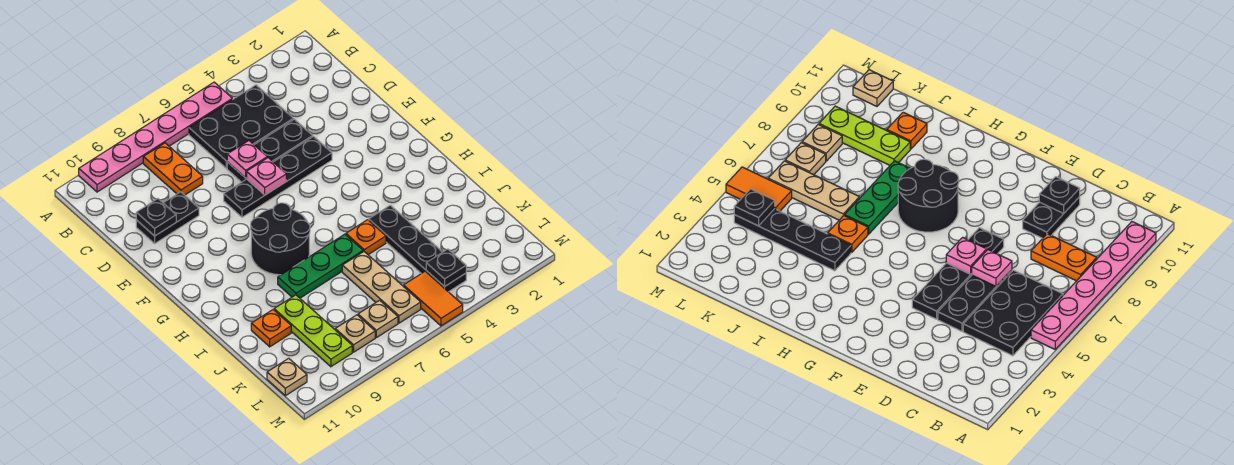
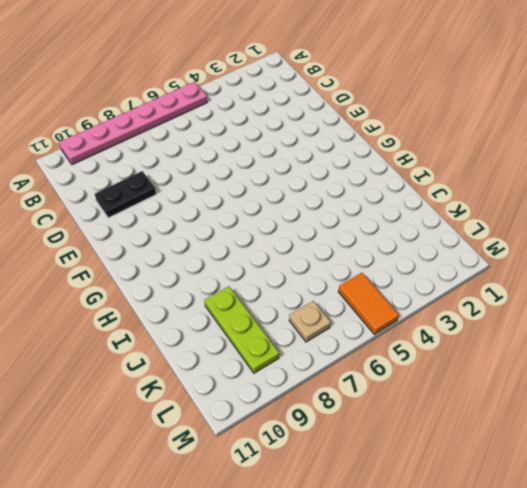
none -> black plate B4:C6 level 1
none -> orange plate B8:C8 level 1
none -> black plate D4:D6 level 1

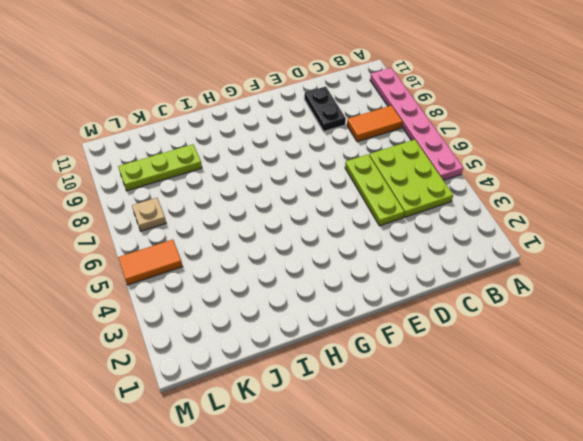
lime plate B4:C6 level 1 -> black plate B4:C6 level 1
orange tile B8:C8 level 1 -> orange plate B8:C8 level 1
lime plate D4:D6 level 1 -> black plate D4:D6 level 1
none -> black plate E4:E7 level 1
none -> black round brick G7:H8 level 1
none -> black plate I4:L4 level 1

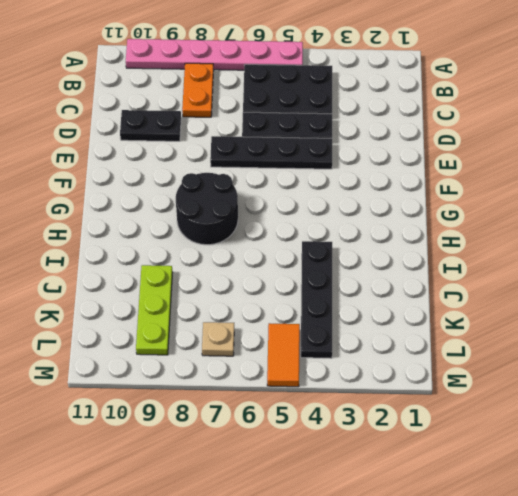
none -> orange plate I5 level 1
none -> green plate I6:I8 level 1
none -> tan plate J6:L6 level 1

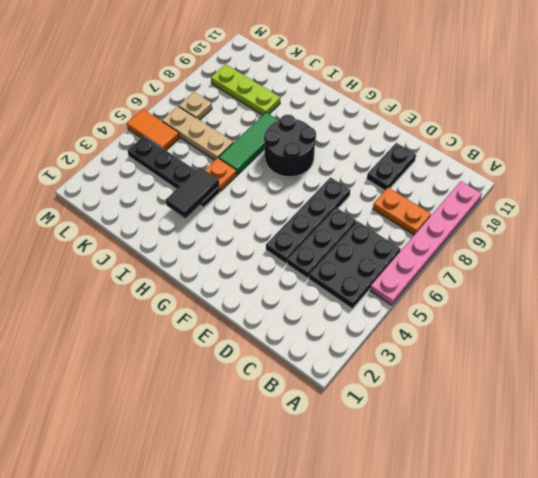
black tile I3:I4 level 2 -> none
green tile I6:I8 level 1 -> green plate I6:I8 level 1
none -> orange plate J10 level 1
none -> tan plate L8 level 1
none -> tan plate L11 level 1

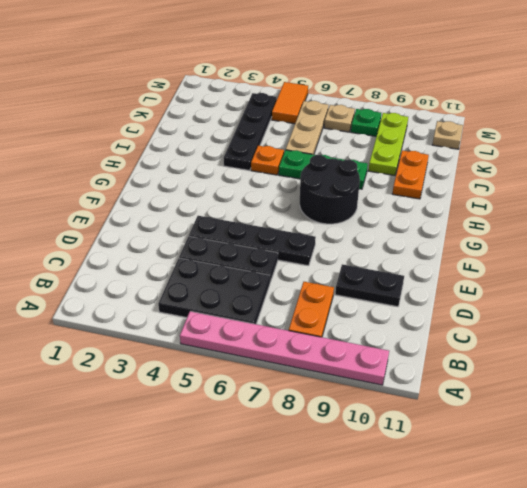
orange plate I10:J10 level 1 -> orange plate J10 level 1
green plate L8 level 1 -> tan plate L8 level 1
none -> pink plate D6 level 2
none -> black plate D10 level 2
none -> pink plate E6 level 2

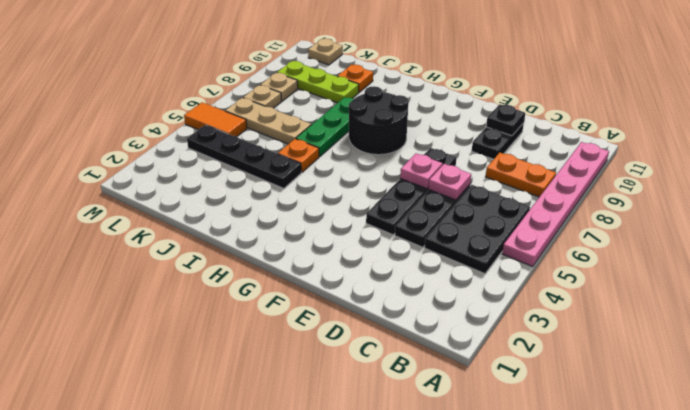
none -> black plate L4 level 2

